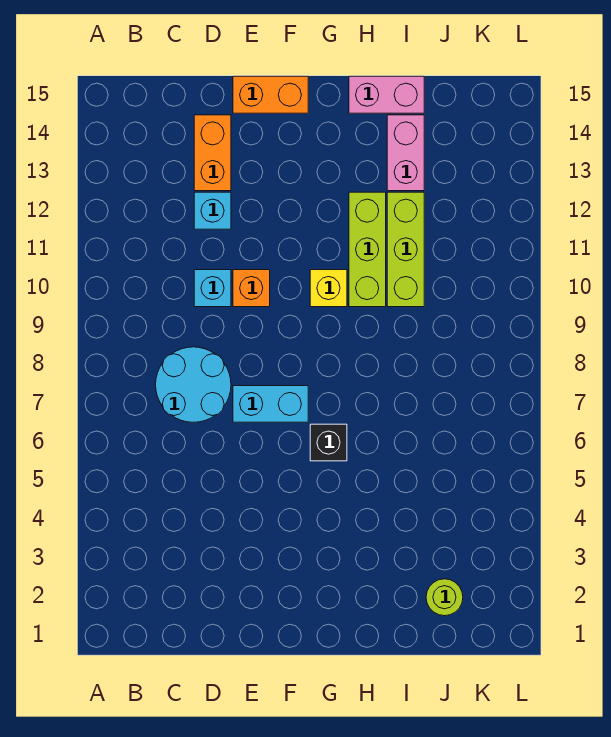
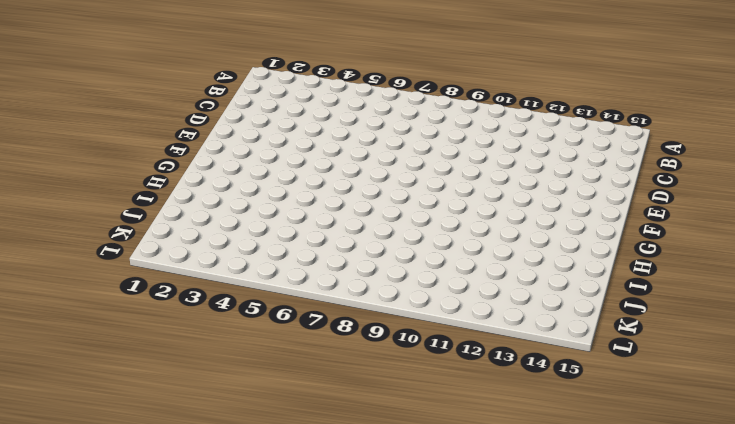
none -> cyan round brick C7:D8 level 1
none -> cyan brick D10 level 1
none -> cyan brick D12 level 1

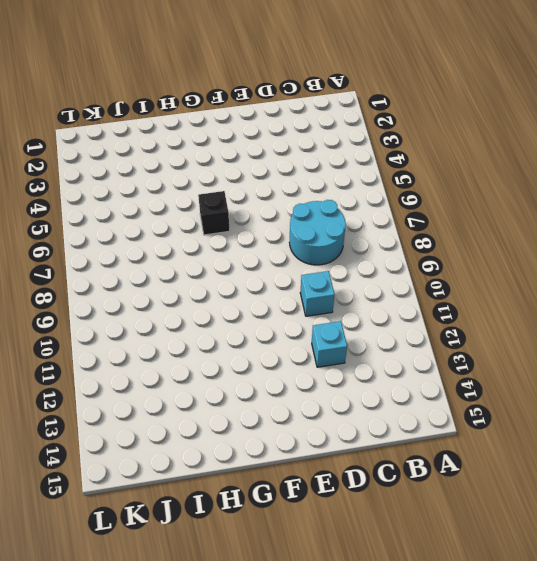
none -> orange brick D13:D14 level 1
none -> cyan brick E7:F7 level 1
none -> orange brick E10 level 1

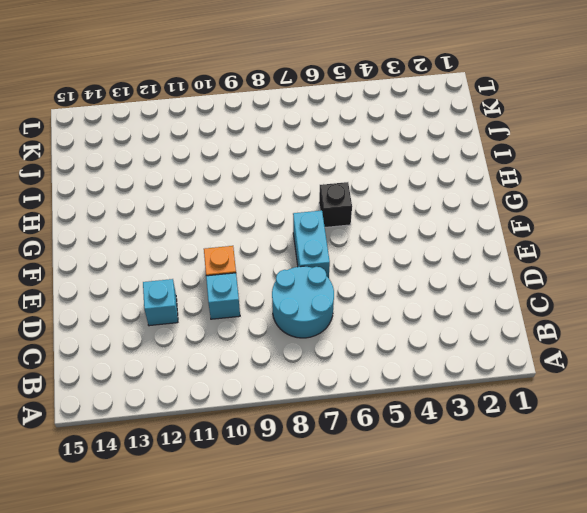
none -> orange brick D13:D14 level 1
none -> orange brick E15:F15 level 1
none -> yellow brick G10 level 1

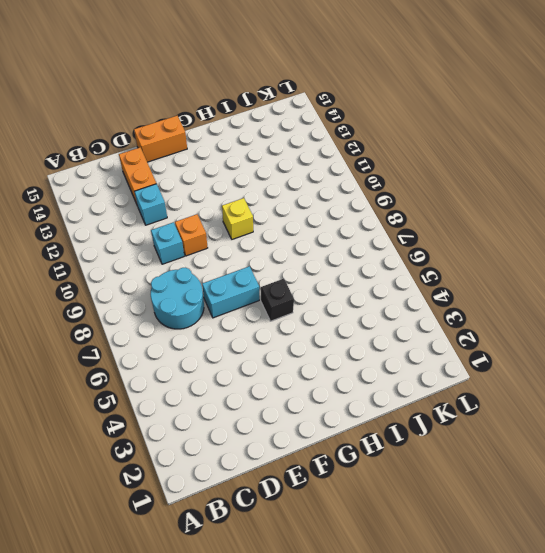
none -> lime brick H10:H12 level 1
none -> pink brick H15:I15 level 1
none -> lime brick I10:I12 level 1

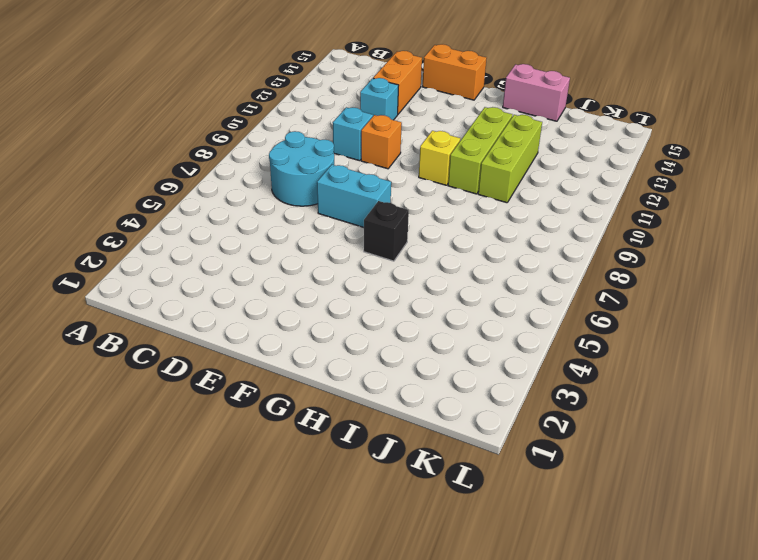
none -> pink brick I13:I14 level 1
none -> lime round brick J2 level 1

